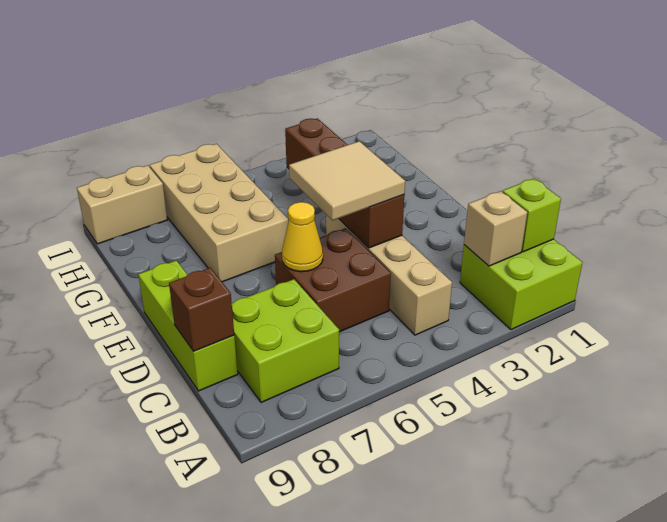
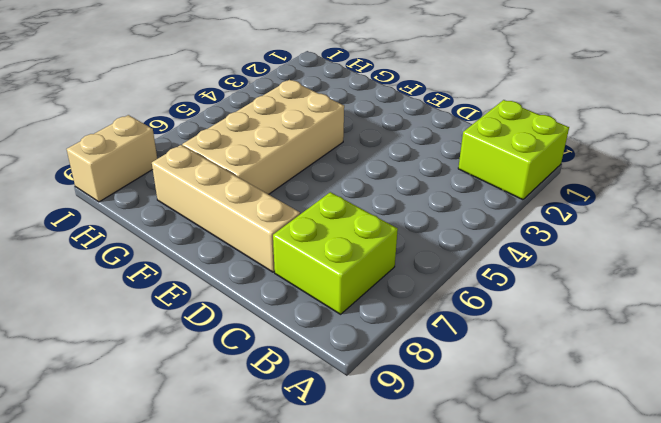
tan brick D8:G8 level 1 -> tan brick B4:E4 level 1
tan brick F4:G7 level 1 -> tan brick F6:I7 level 1
none -> brown brick C5:D6 level 1
none -> lime brick C9:E9 level 1
none -> lime brick B1 level 2

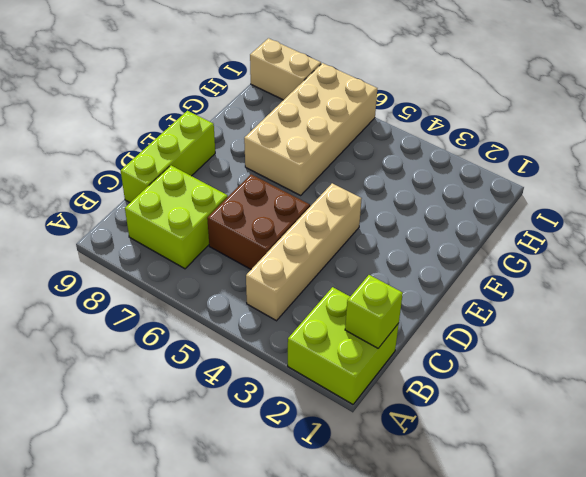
none -> tan brick B2 level 2
none -> brown brick C9 level 2
none -> brown brick D4:G4 level 2

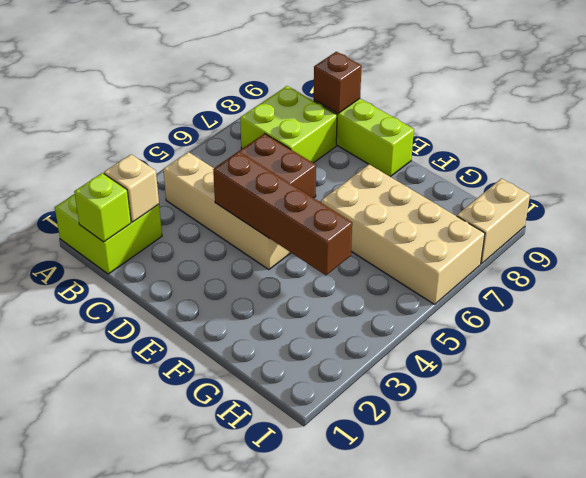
none -> yellow cone D6 level 2
none -> tan tile D4:E5 level 3

